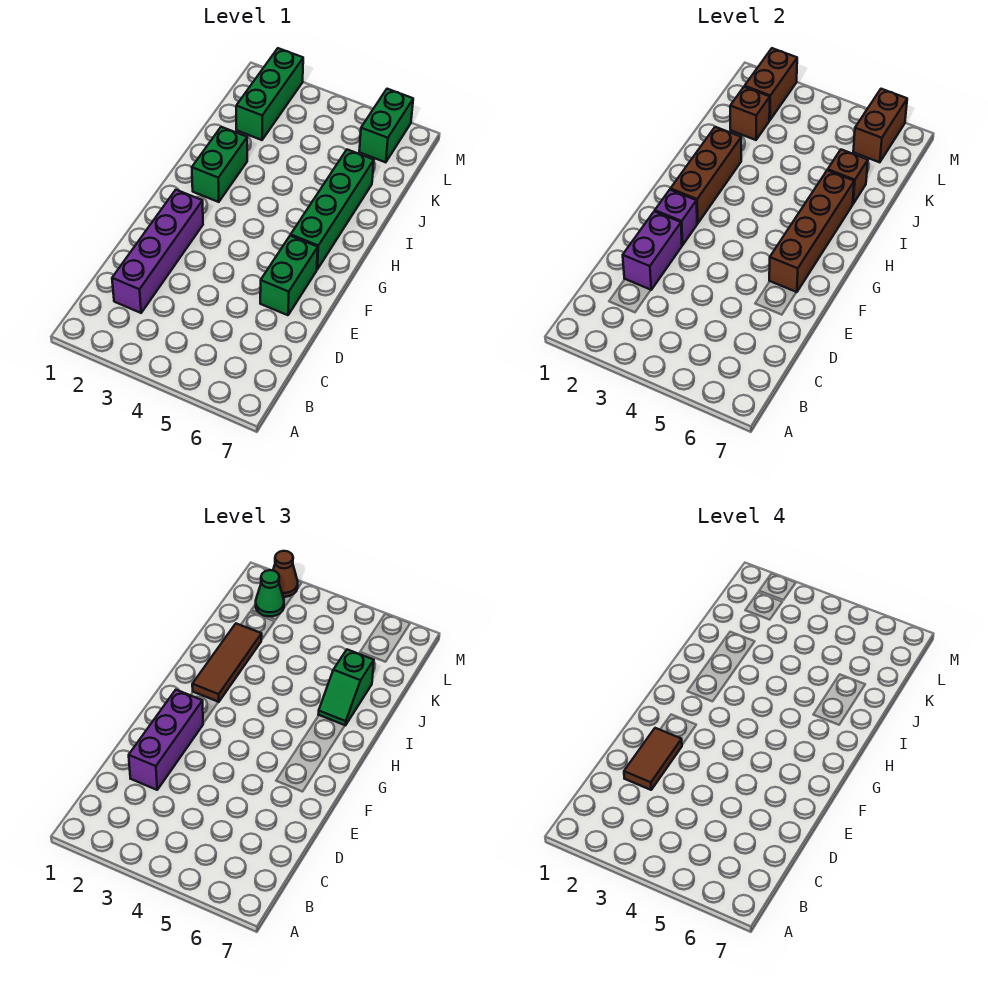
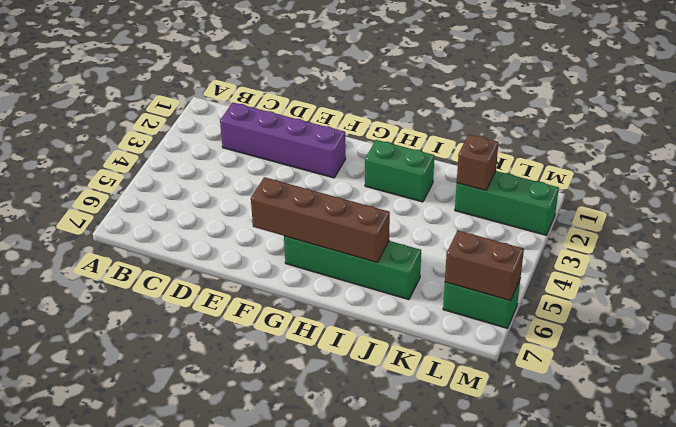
none -> green brick E6:F6 level 1
none -> purple brick D2:E2 level 2
none -> purple brick F2 level 2

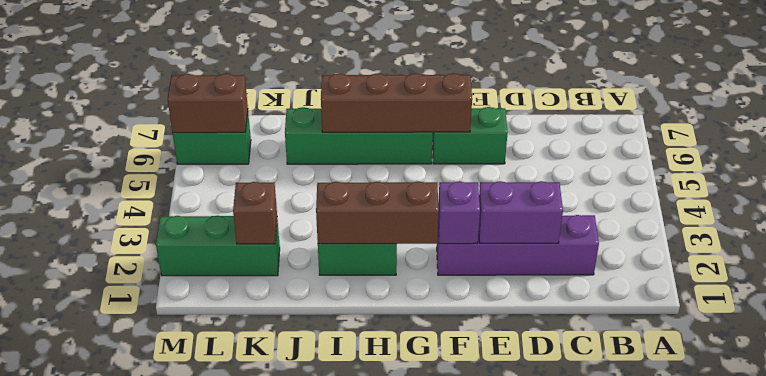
none -> brown brick J6 level 2
none -> brown brick L2:M2 level 2
none -> purple brick D2:F2 level 3

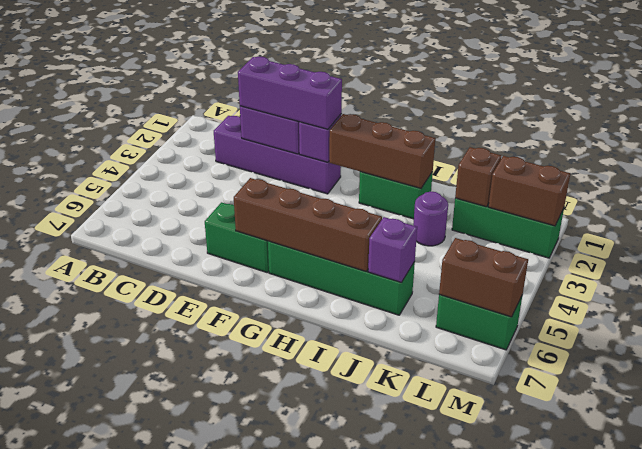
purple round brick J3 level 1 -> none
purple brick J6 level 2 -> brown brick J6 level 2
none -> brown tile H2:J2 level 3
none -> green slope I6:J6 level 3 top J
none -> green cone L2 level 3

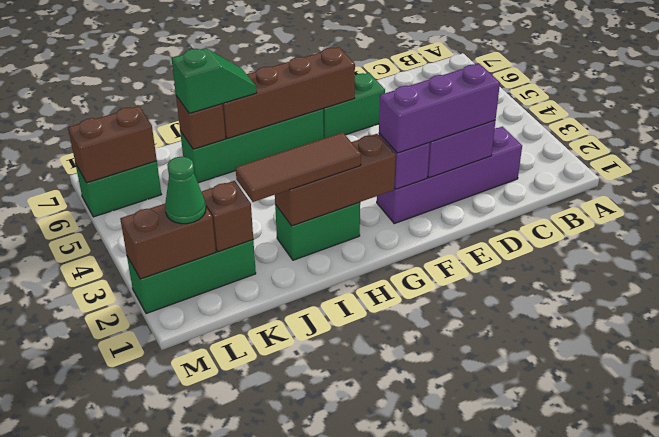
none -> brown cone M2 level 3
none -> brown tile D2:E2 level 4

